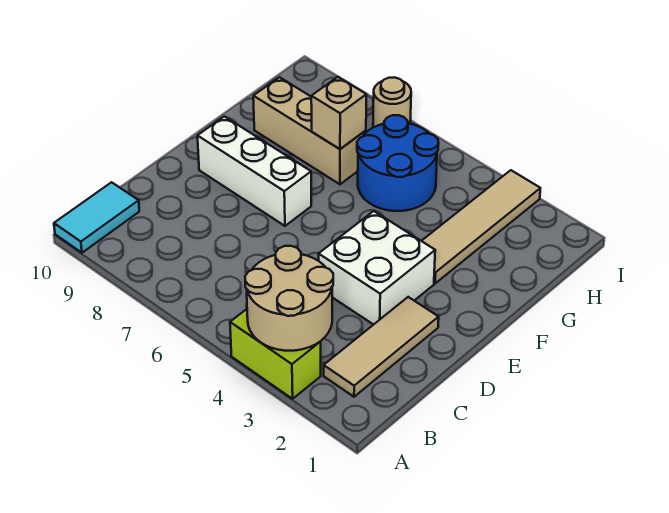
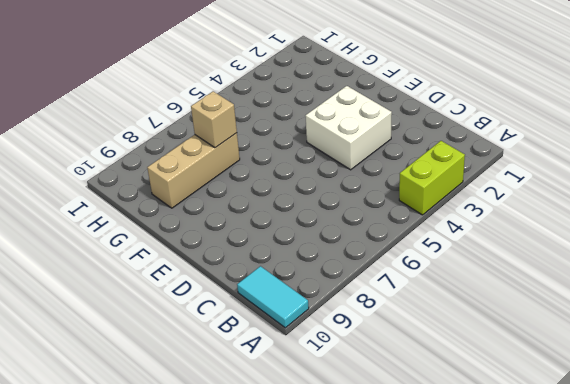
none -> tan tile B2:D2 level 1
none -> white brick E7:E9 level 1

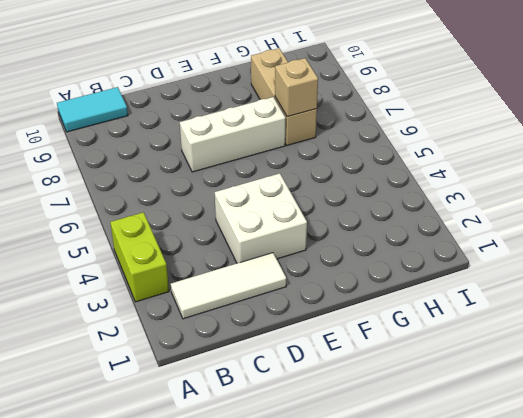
white tile B2:D2 level 1 -> tan tile B2:D2 level 1
white brick D7:F7 level 1 -> white brick E7:E9 level 1
none -> tan tile F3:I3 level 1
none -> blue round brick G5:H6 level 1

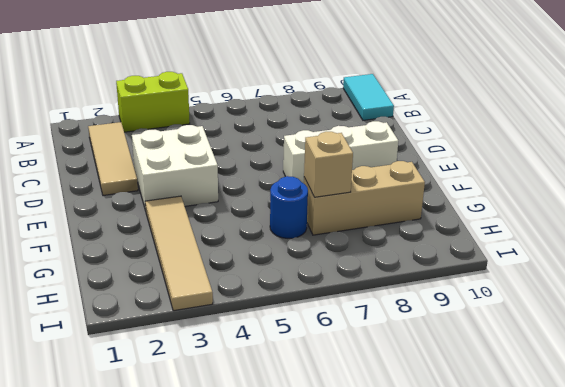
blue round brick G6 level 1 -> blue round brick G5:H6 level 1
none -> tan round brick I7 level 1
none -> tan round brick A3:B4 level 2

